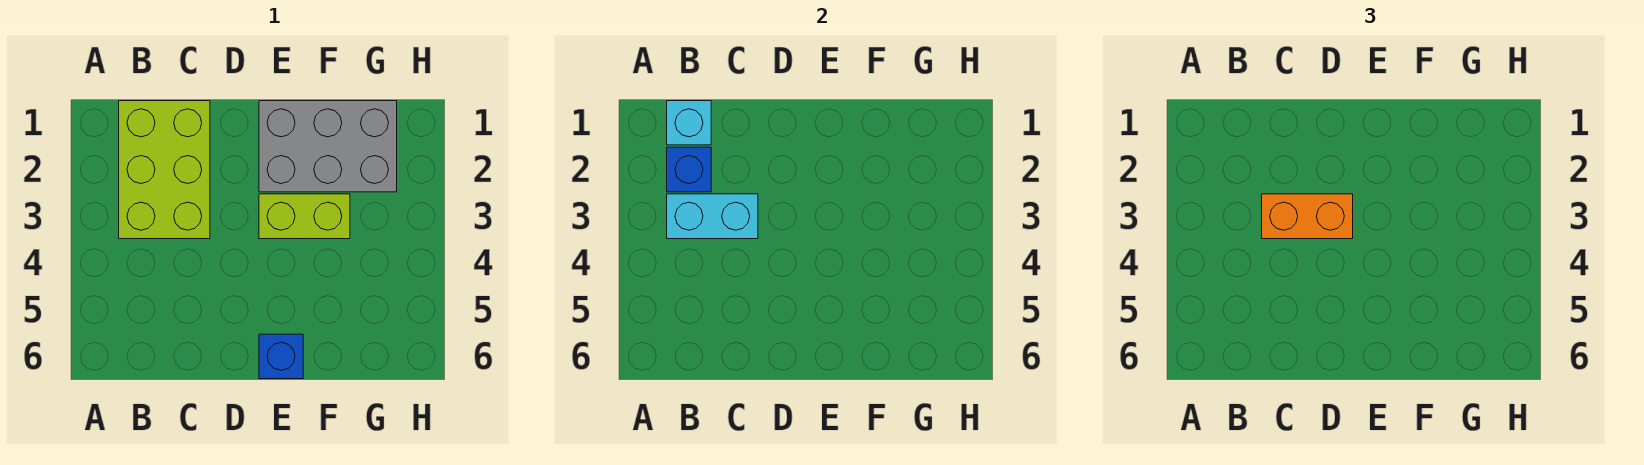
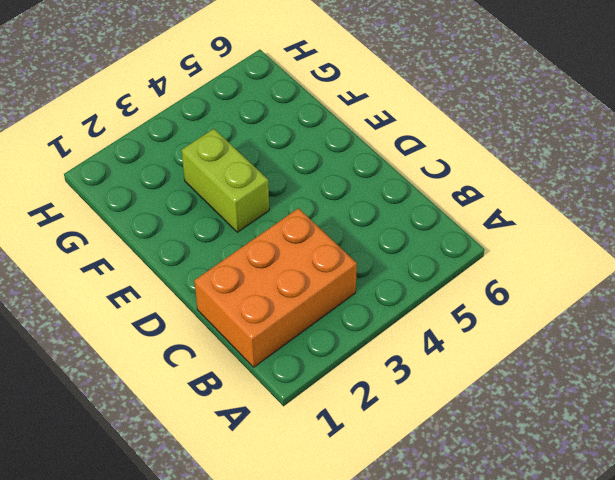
orange brick B1:C3 level 1 -> lime brick B1:C3 level 1
none -> grey brick E1:G2 level 1
none -> blue brick E6 level 1

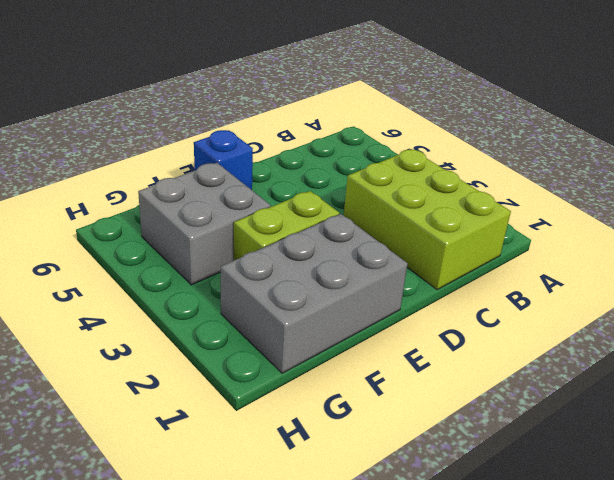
grey brick F4:G5 level 1 -> none
none -> cyan brick B1 level 2
none -> blue brick B2 level 2

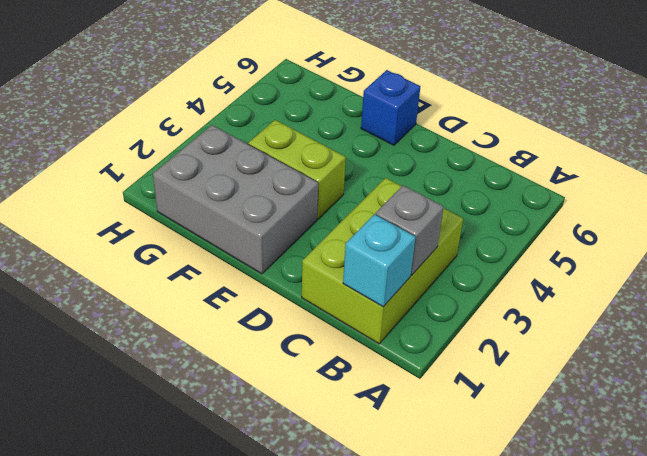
grey brick B2 level 2 -> blue brick B2 level 2
none -> cyan brick B3:C3 level 2
none -> orange brick C3:D3 level 3

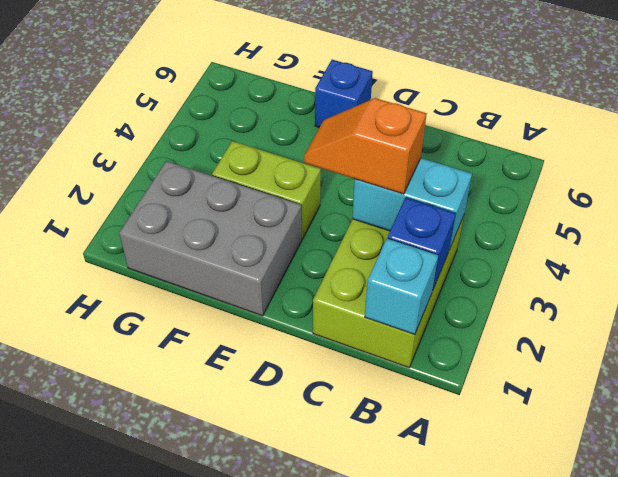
orange slope C3:D3 level 3 top C -> orange brick C3:D3 level 3

